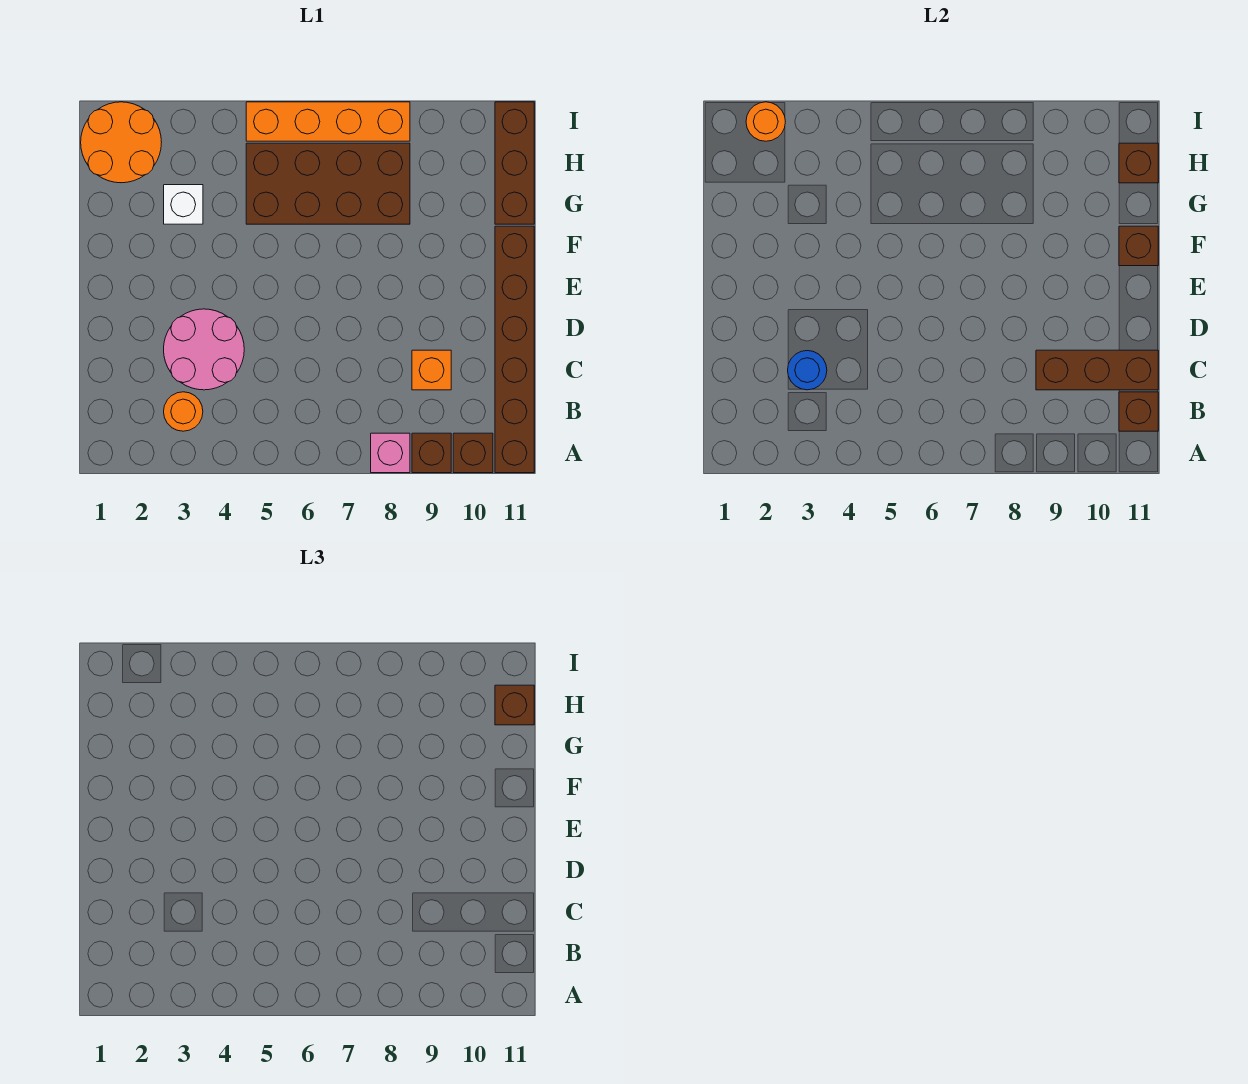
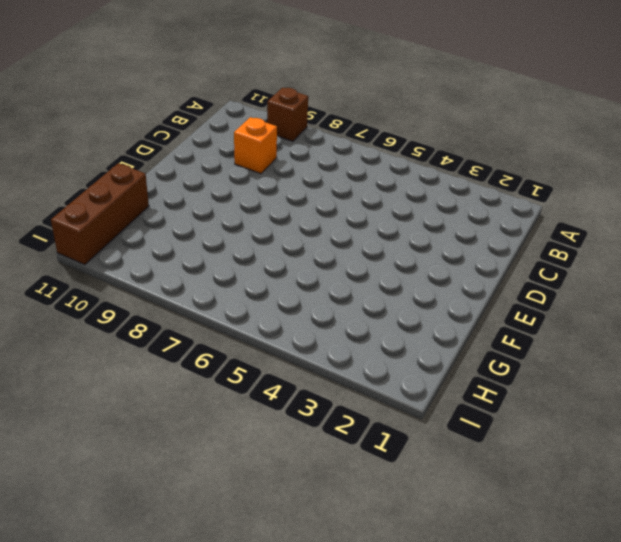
none -> pink brick A8 level 1
none -> brown brick A10 level 1
none -> brown brick A11:F11 level 1

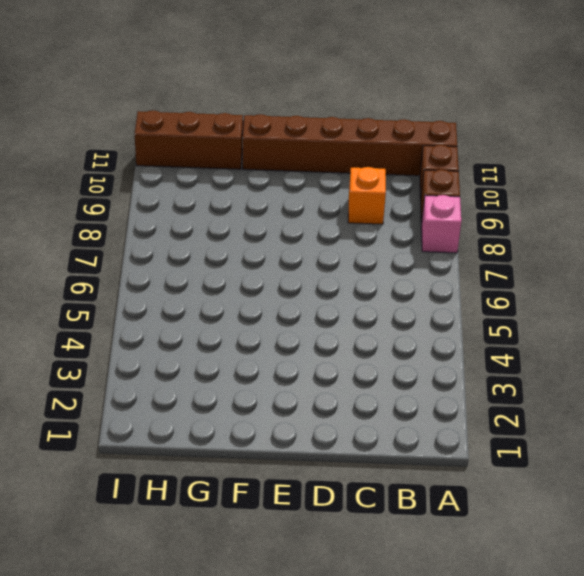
none -> orange round brick B3 level 1
none -> pink round brick C3:D4 level 1
none -> white brick G3 level 1

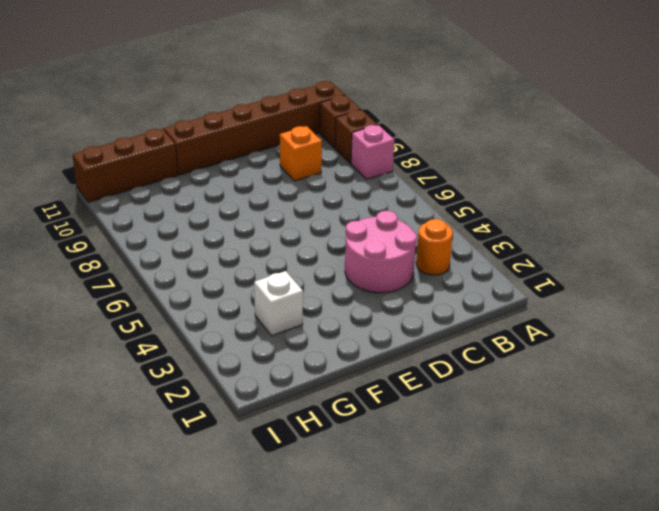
none -> brown brick G5:H8 level 1
none -> orange round brick H1:I2 level 1
none -> orange brick I5:I8 level 1

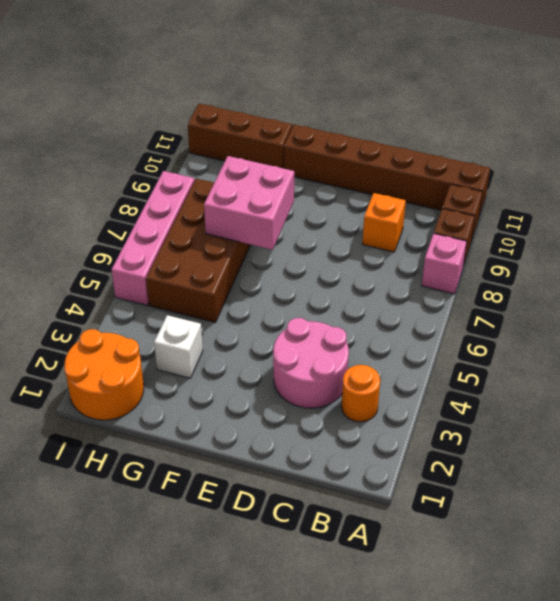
pink brick F7:G8 level 2 -> none
pink brick I5:I8 level 1 -> orange brick I5:I8 level 1
none -> brown brick B11 level 2
none -> blue round brick C3 level 2
none -> brown brick C9:C11 level 2

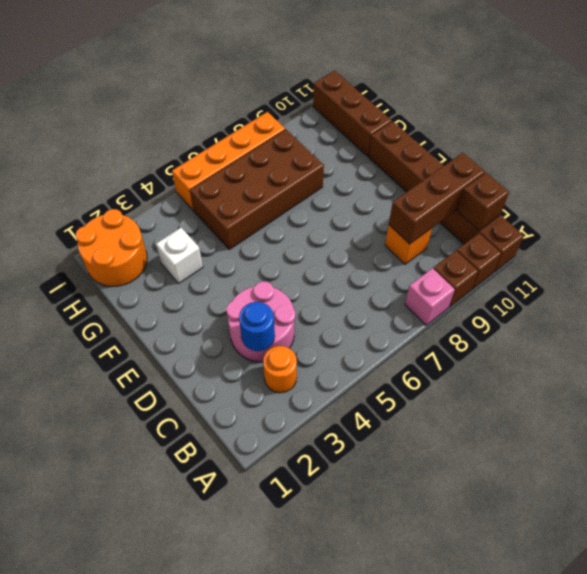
none -> brown brick F11 level 2
none -> brown brick H11 level 2
none -> orange round brick I2 level 2

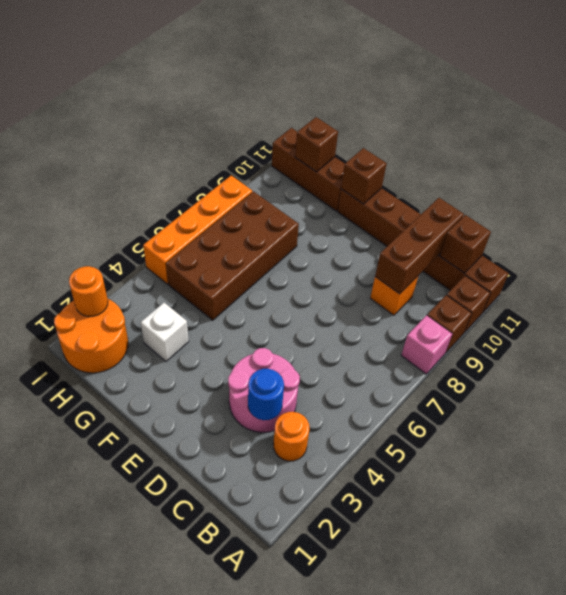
none -> brown brick H11 level 3

